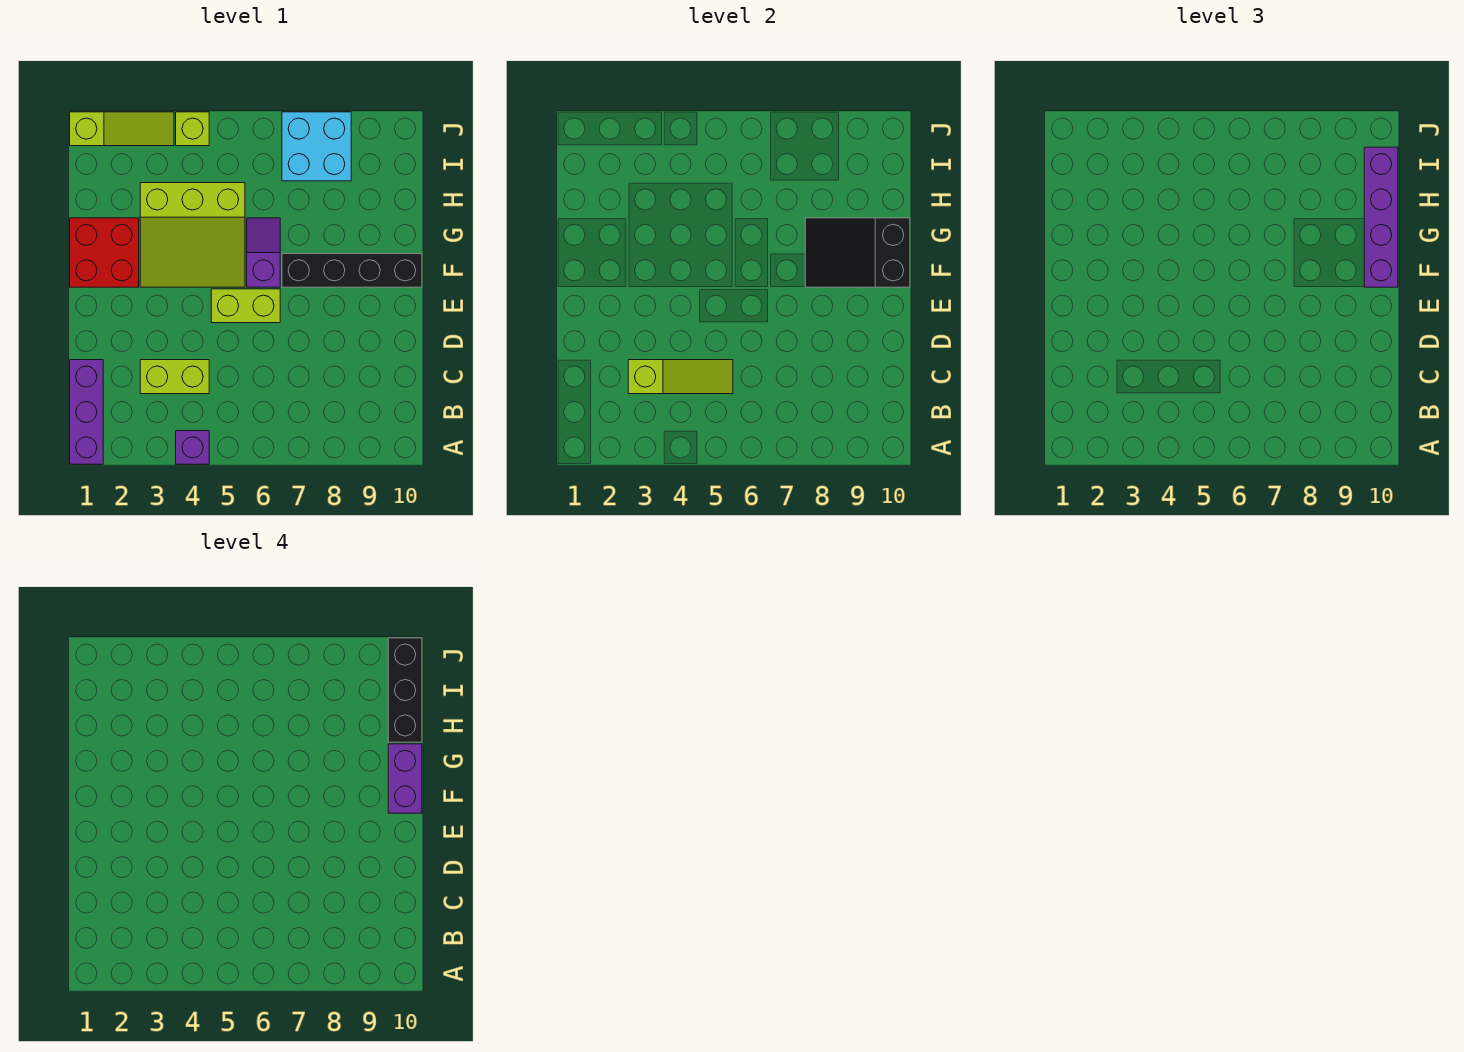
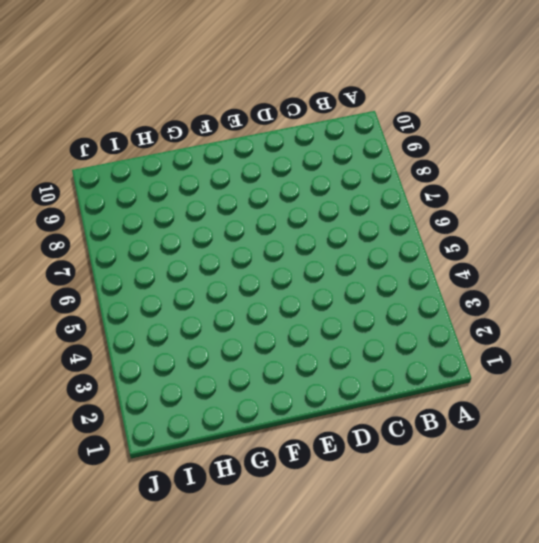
none -> purple brick A1:C1 level 1
none -> purple brick A4 level 1
none -> lime brick C3:C4 level 1

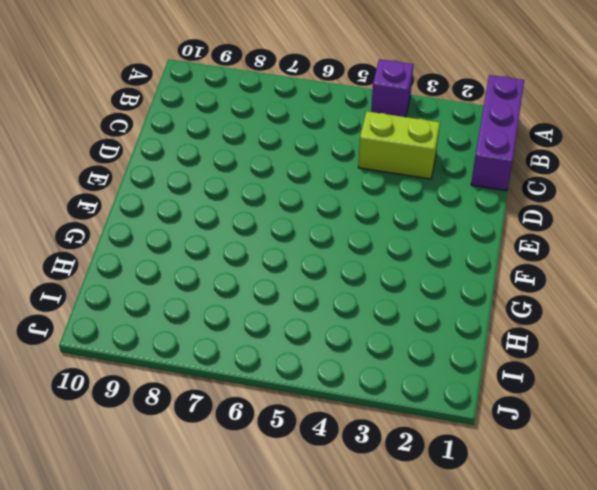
none -> lime brick E5:E6 level 1
none -> red brick F1:G2 level 1
none -> lime slope F3:H5 level 1 top H

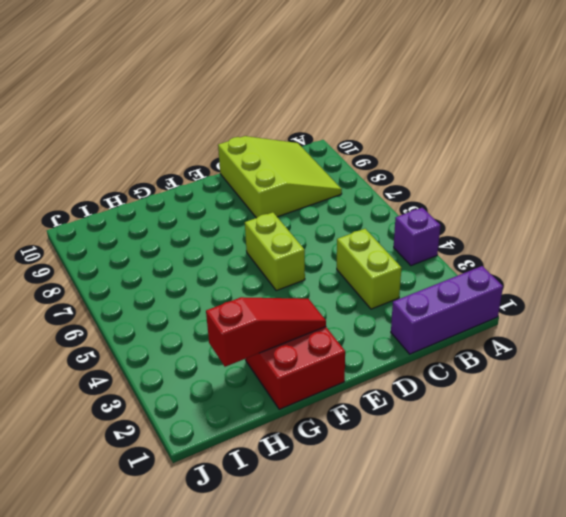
lime slope B8:D10 level 1 top D -> lime slope F3:H5 level 1 top H
red slope F2:H2 level 2 top H -> none
none -> purple slope F6:G6 level 1 top F
none -> black brick F7:F10 level 1
none -> cyan brick I7:J8 level 1

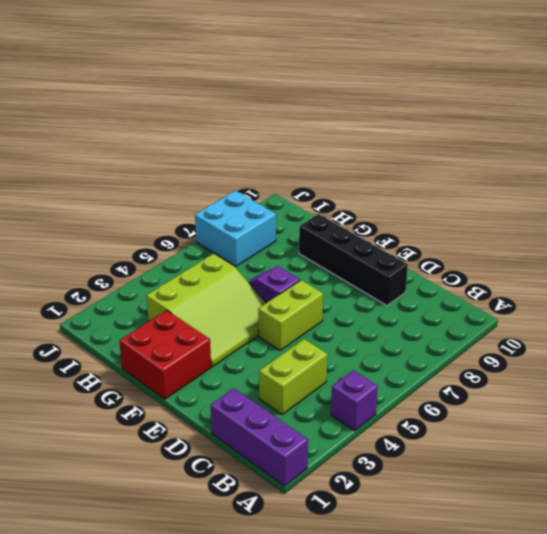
black brick D9:G9 level 1 -> black brick F7:F10 level 1
none -> lime slope J1:J3 level 1 top 1
none -> lime brick J4 level 1
none -> lime slope C3:C5 level 2 top 3

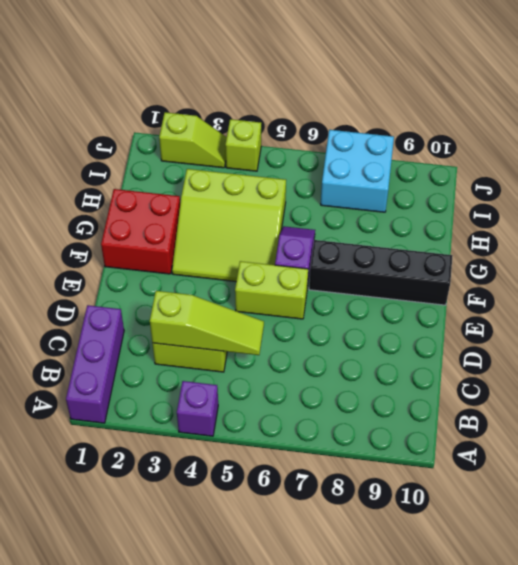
lime slope J2:J3 level 1 top 2 -> lime slope J1:J3 level 1 top 1
none -> black slope F8:G10 level 2 top 10
none -> purple brick F10:I10 level 3
none -> purple brick F10:G10 level 4

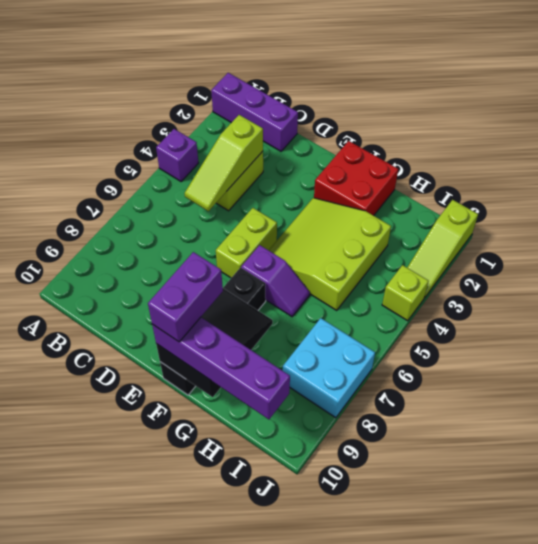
purple brick F9:F10 level 4 -> purple brick F10:G10 level 4
none -> black brick H10:J10 level 4

